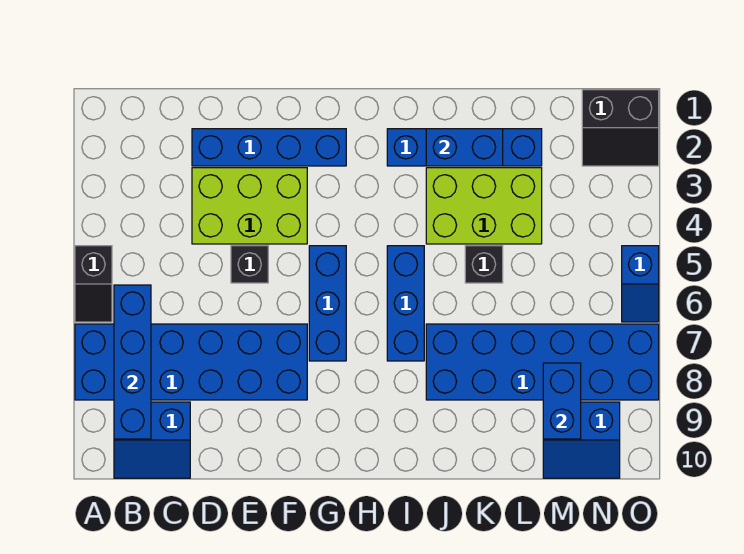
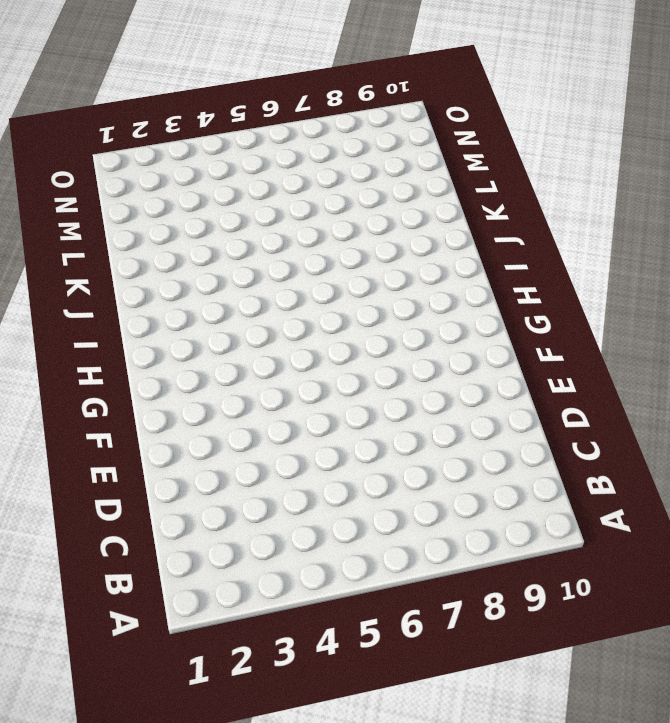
none -> black slope A5:A6 level 1 top 5
none -> blue brick A7:F8 level 1
none -> blue slope B9:C10 level 1 top 9

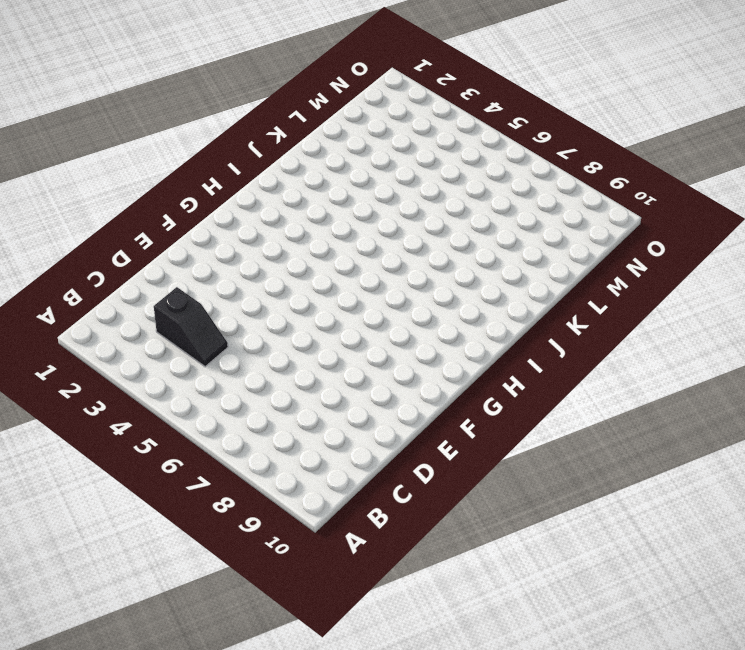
black slope C3:C4 level 1 top 3 -> black slope A5:A6 level 1 top 5
none -> blue brick A7:F8 level 1
none -> blue slope B9:C10 level 1 top 9
none -> blue brick D2:G2 level 1

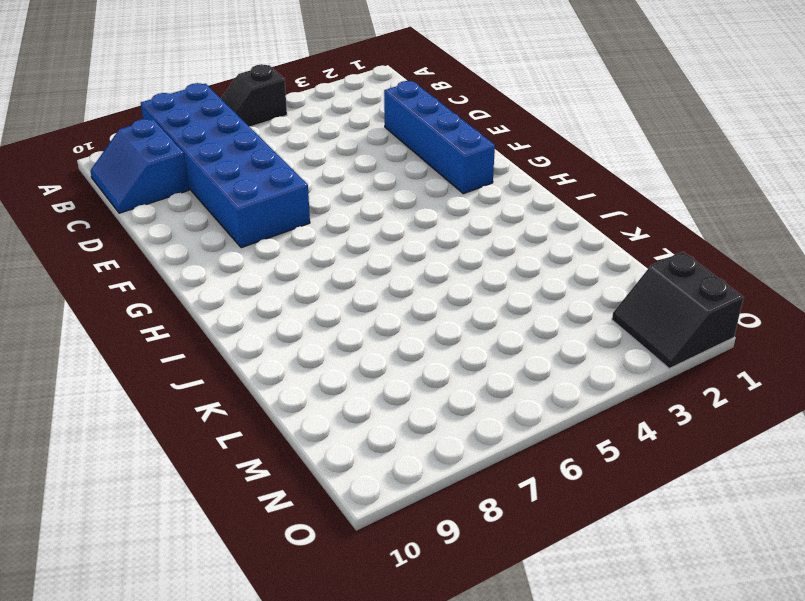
none -> lime brick D3:F4 level 1
none -> black brick E5 level 1
none -> blue brick G5:G7 level 1

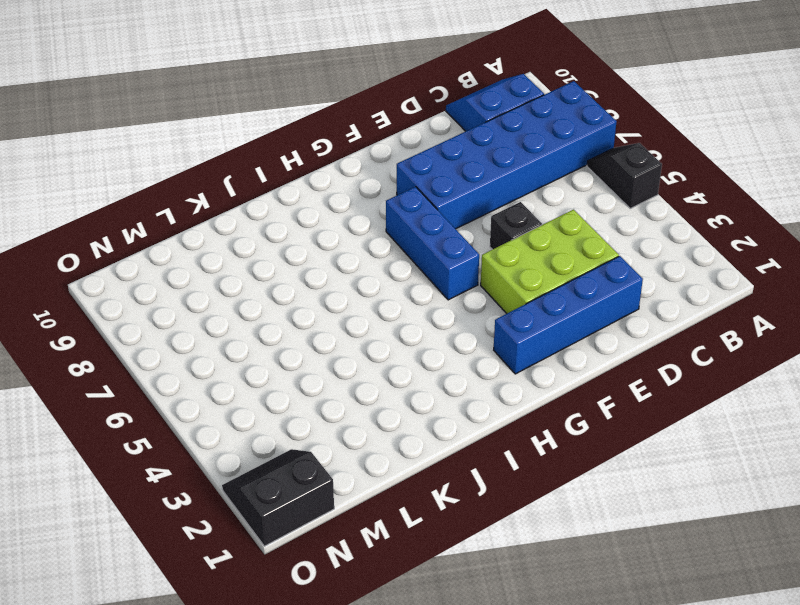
none -> blue brick I2:L2 level 1
none -> blue brick I5:I7 level 1
none -> lime brick J3:L4 level 1

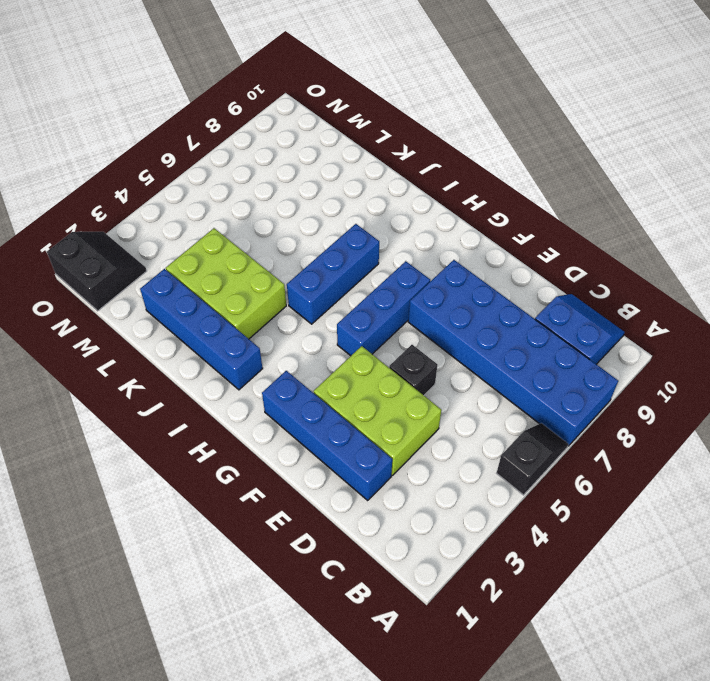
none -> blue brick J7:O8 level 1
none -> black brick K5 level 1
none -> blue slope M9:N10 level 1 top 9

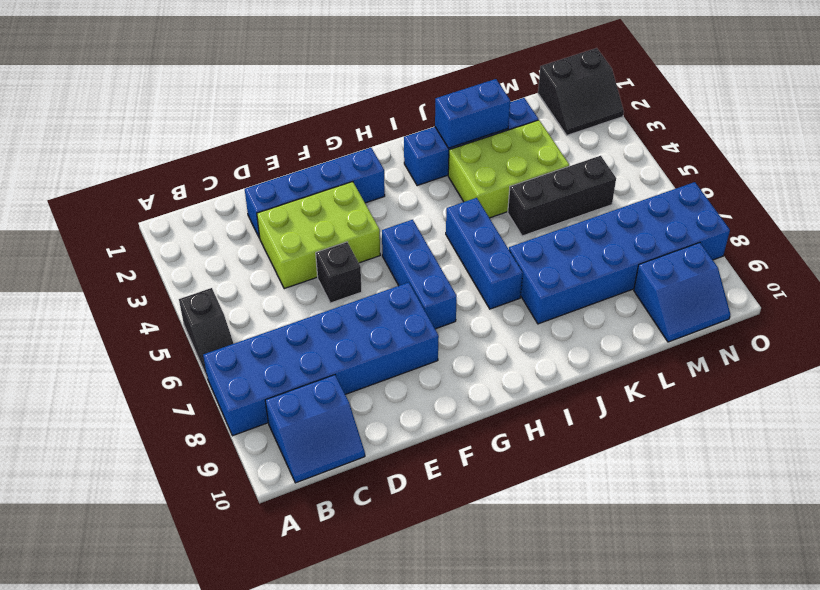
black brick K5:M5 level 1 -> black brick K5 level 1
none -> blue slope O5:O6 level 1 top 5
none -> blue brick B6:B9 level 2
none -> blue brick M8:M9 level 2

